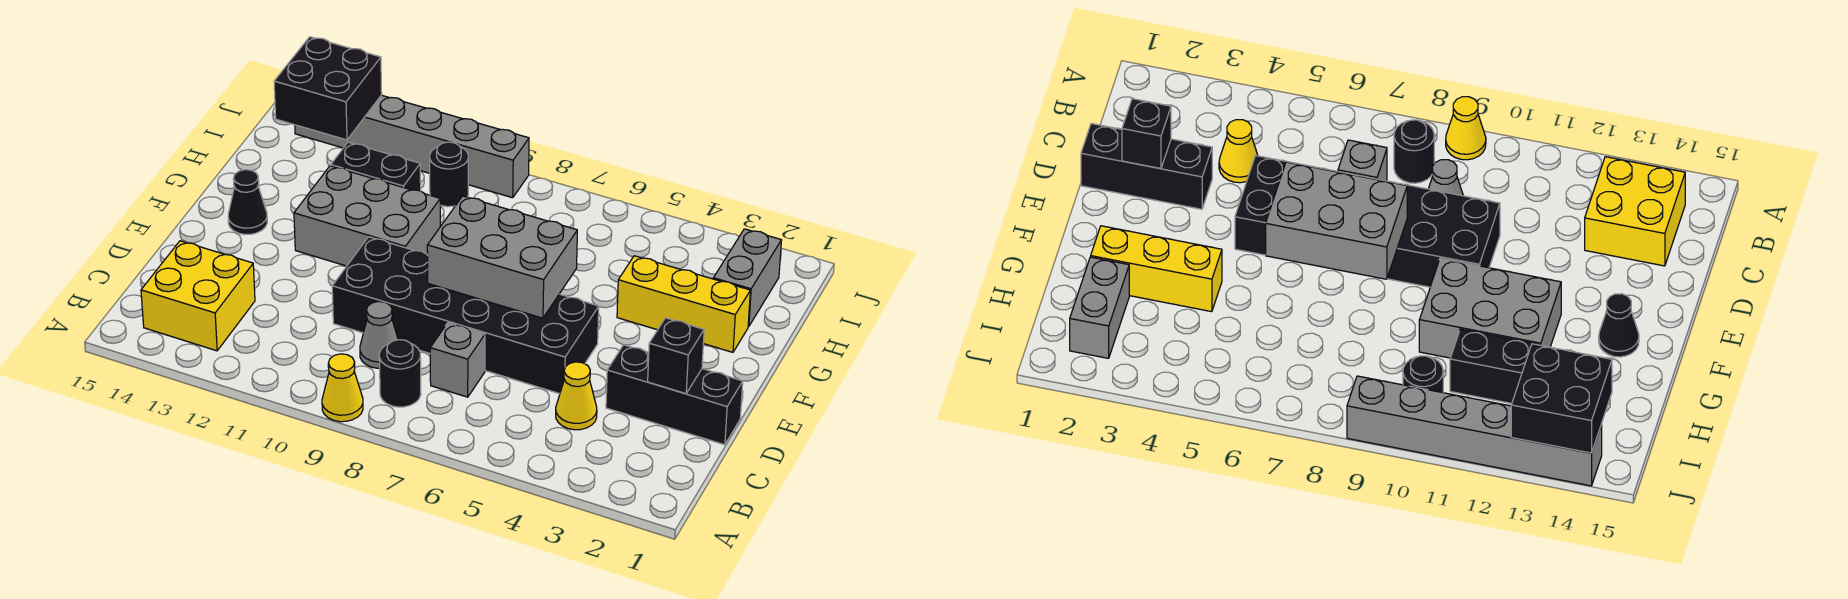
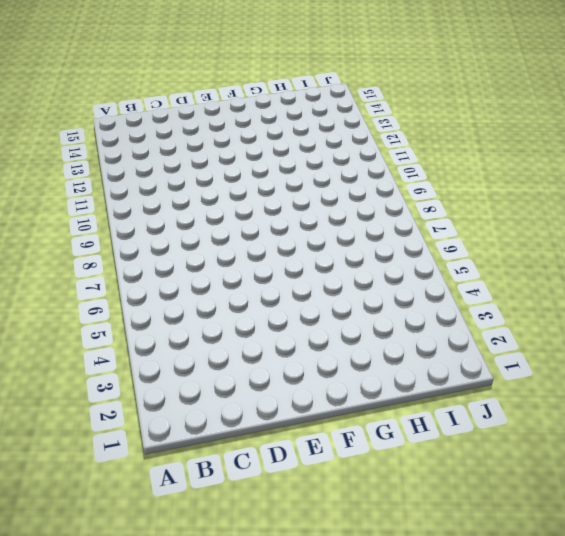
none -> yellow cone A9 level 1
none -> black round brick B8 level 1
none -> yellow brick B13:C14 level 1

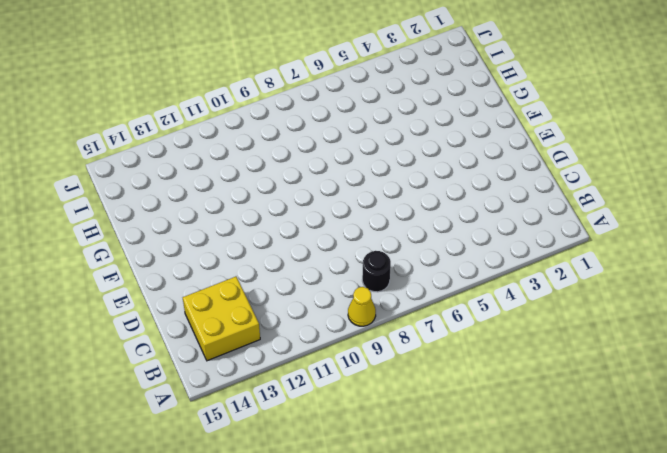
none -> yellow cone C4 level 1
none -> grey brick C7 level 1
none -> grey cone C9 level 1

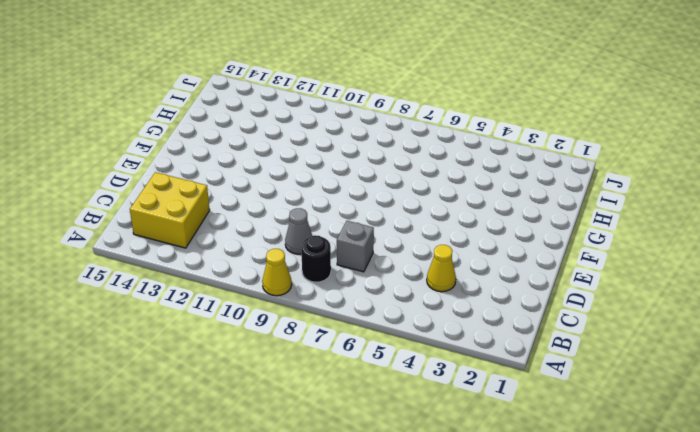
none -> black brick D1:D3 level 1
none -> black brick D5:E10 level 1
none -> grey brick F10:G12 level 1

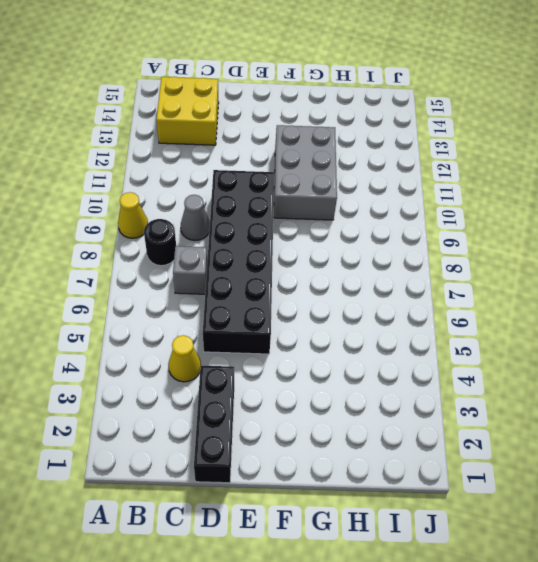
none -> black cone F14 level 1
none -> yellow brick G2:G4 level 1
none -> grey brick H2:I2 level 1

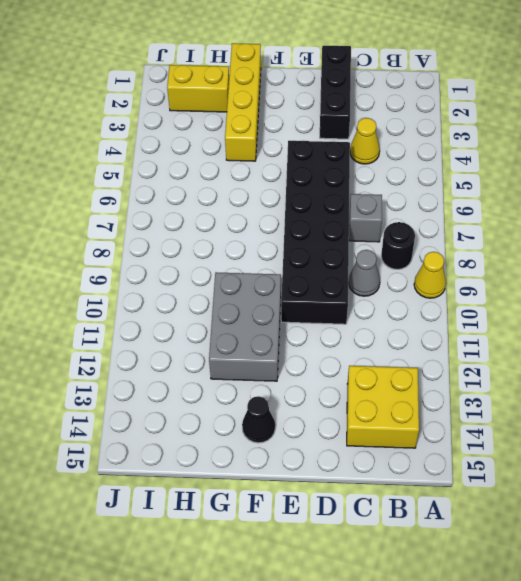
yellow brick G1:G4 level 1 -> yellow brick G2:G4 level 1
yellow brick H2:I2 level 1 -> grey brick H2:I2 level 1
none -> black brick H11:H12 level 1
none -> black round brick I10 level 1
none -> grey brick J9:J14 level 1

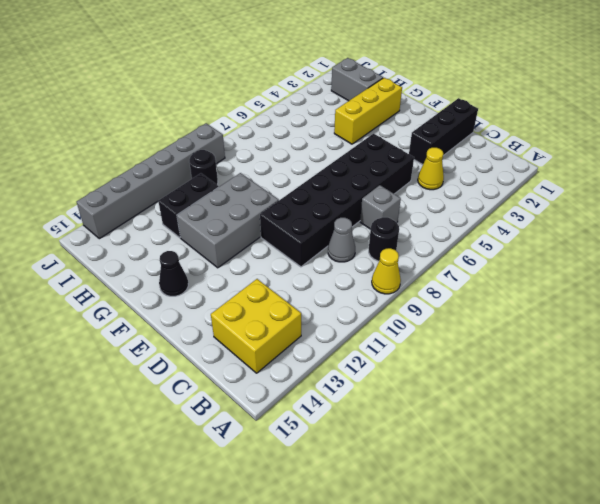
none -> black brick D2 level 2
none -> grey brick E6:F8 level 2
none -> black brick I13:J14 level 2

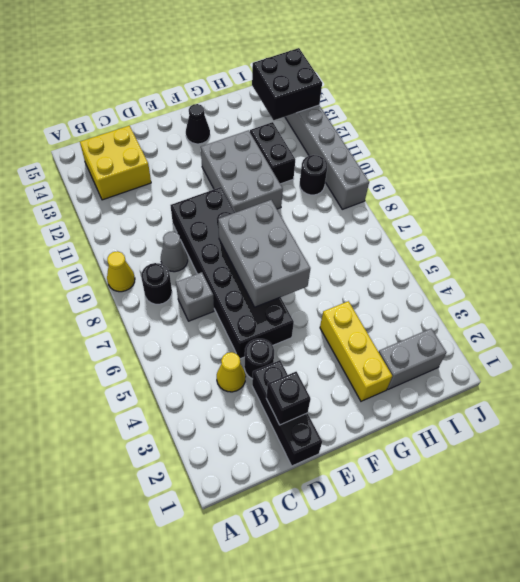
black round brick D4 level 1 -> none

